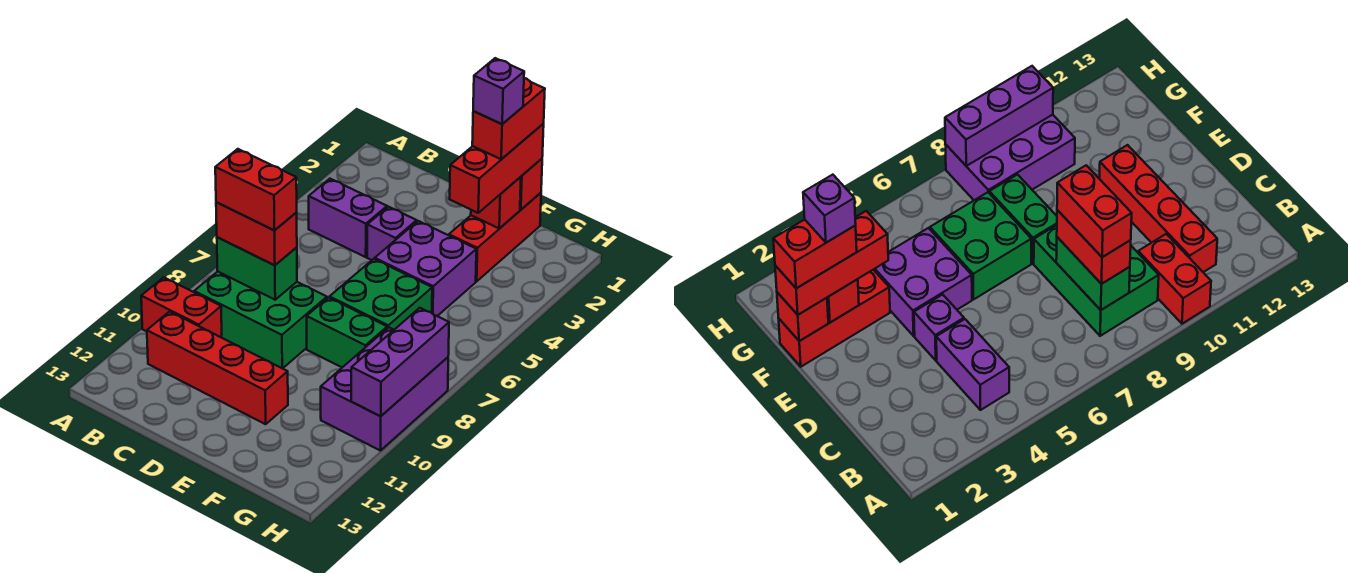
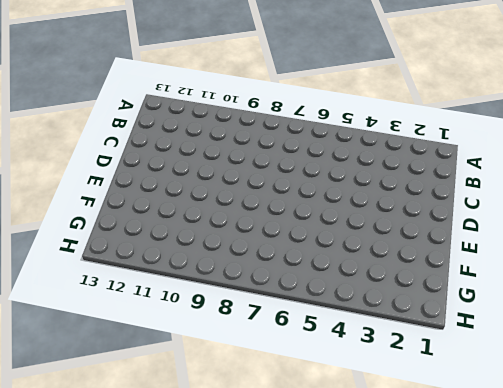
none -> red brick A10:B10 level 1
none -> purple brick B4:C4 level 1
none -> green brick B8:D9 level 1

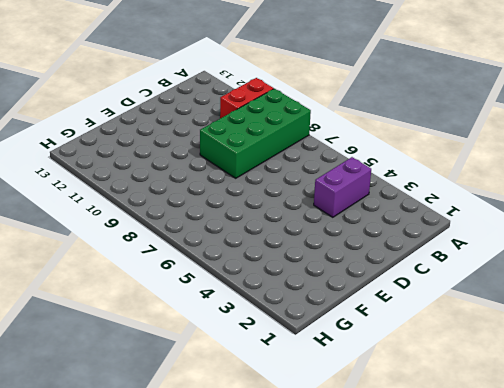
green brick A8:D9 level 1 -> green brick B8:D9 level 1
none -> red brick B11:E11 level 1
none -> purple brick D4 level 1
none -> purple brick E4:F5 level 1

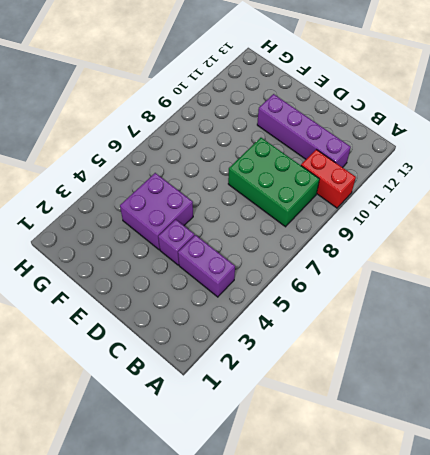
purple brick B11:E11 level 1 -> red brick B11:E11 level 1
none -> green brick E6:F7 level 1
none -> green brick E8:F8 level 1
none -> red brick F1:F3 level 1

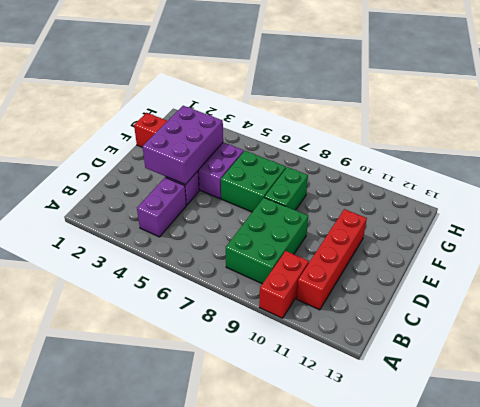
purple brick D3:F4 level 2 -> purple brick G8:H10 level 1
none -> green brick B8:C8 level 2
none -> red brick F1 level 2
none -> red brick F2 level 2

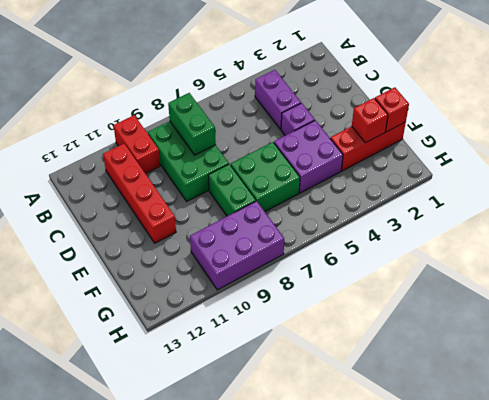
none -> purple brick H8:H10 level 2
none -> red brick B8:C8 level 3
none -> red brick F1:F3 level 3

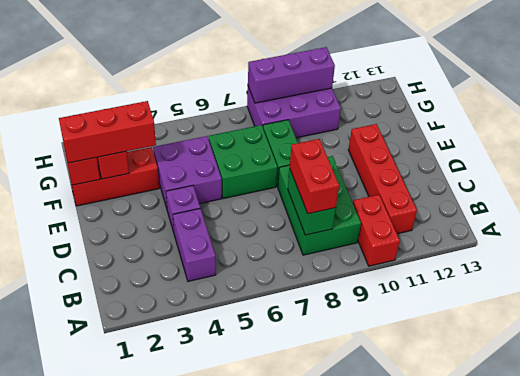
none -> red brick B8:C8 level 4
none -> red brick F1:F2 level 4
none -> purple brick F2 level 5

